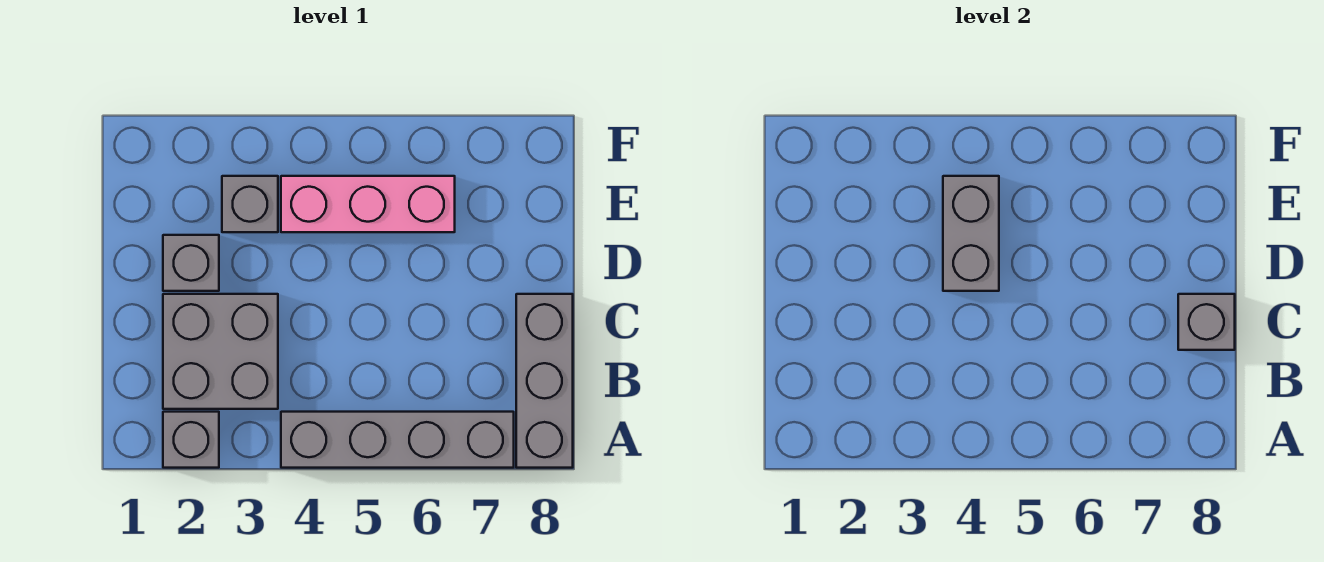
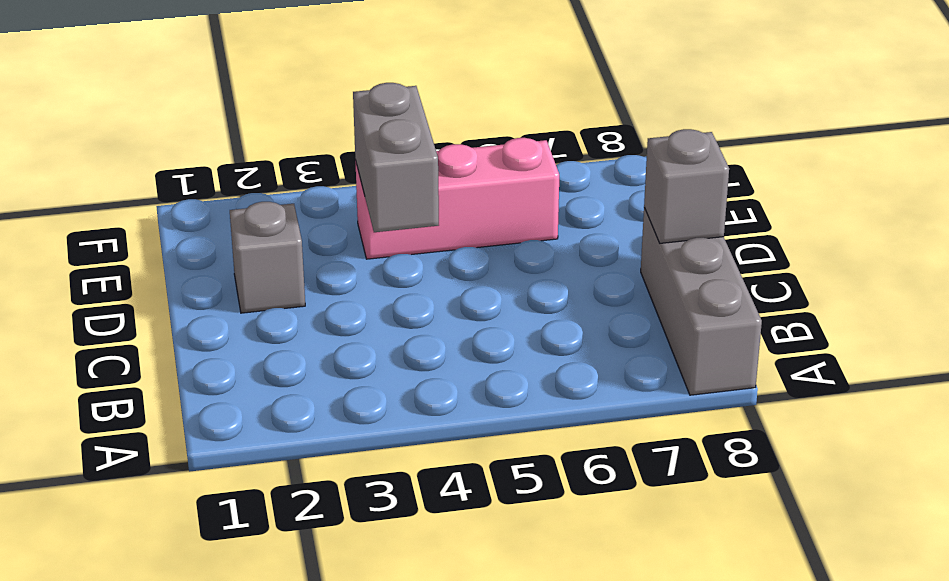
none -> grey brick A2 level 1
none -> grey brick A4:A7 level 1

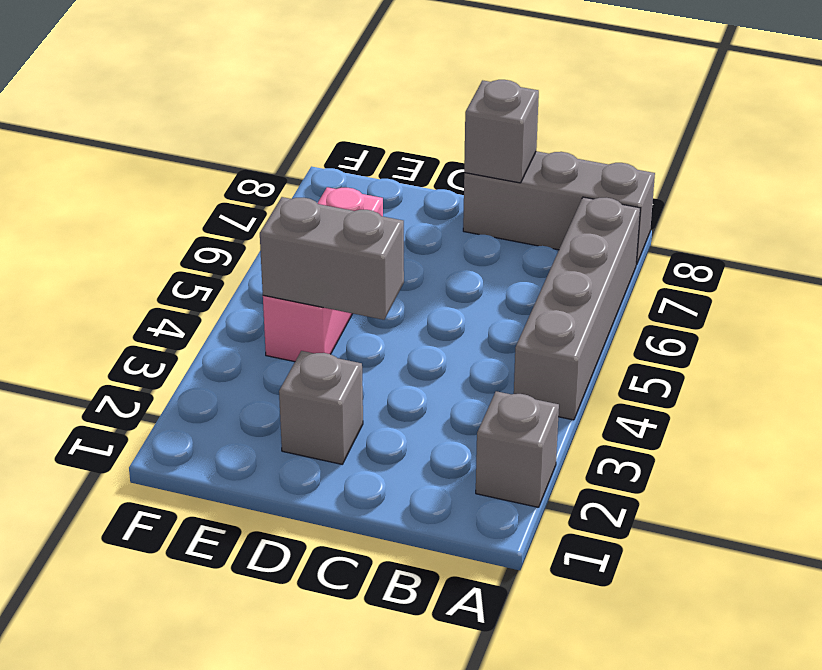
none -> grey brick B2:C3 level 1
none -> grey brick E3 level 1

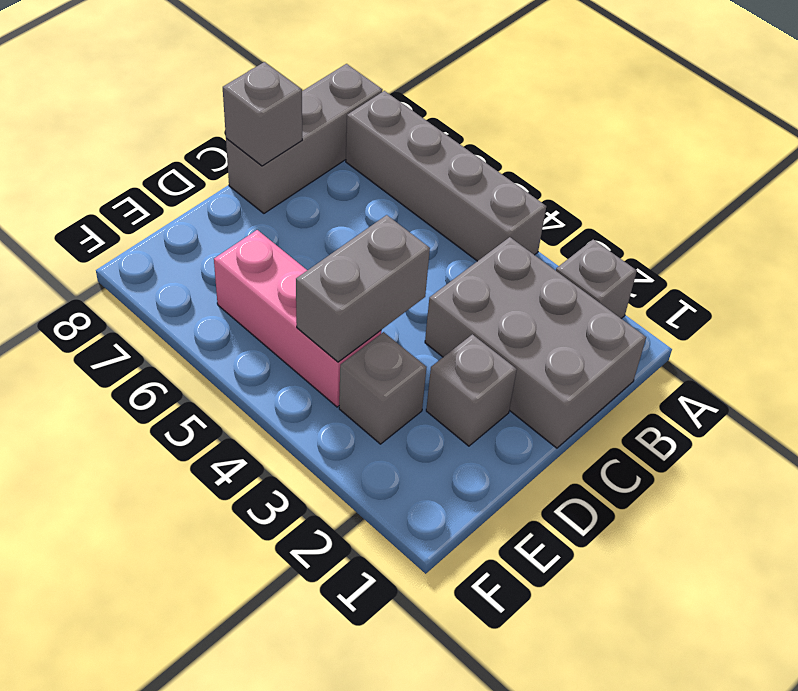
grey brick B1:C3 level 1 -> grey brick B2:C3 level 1

